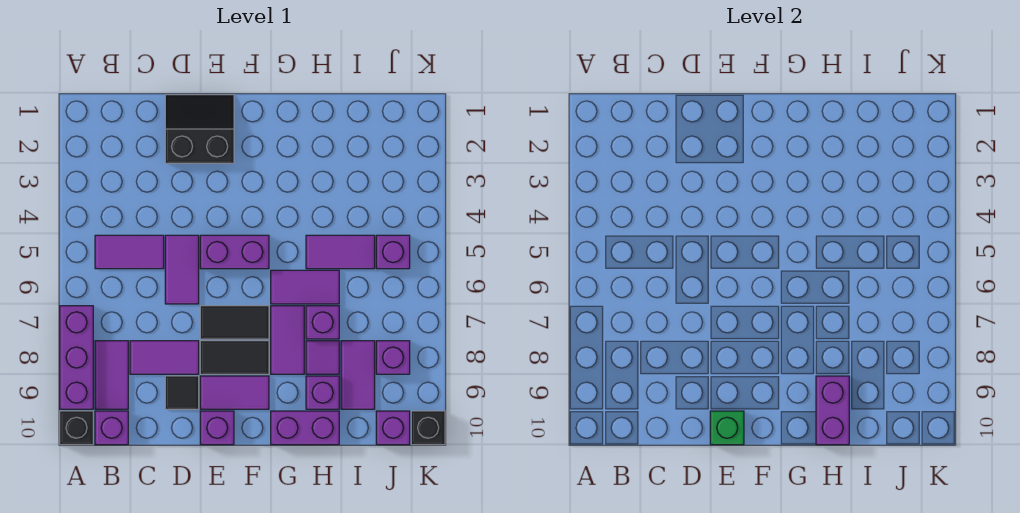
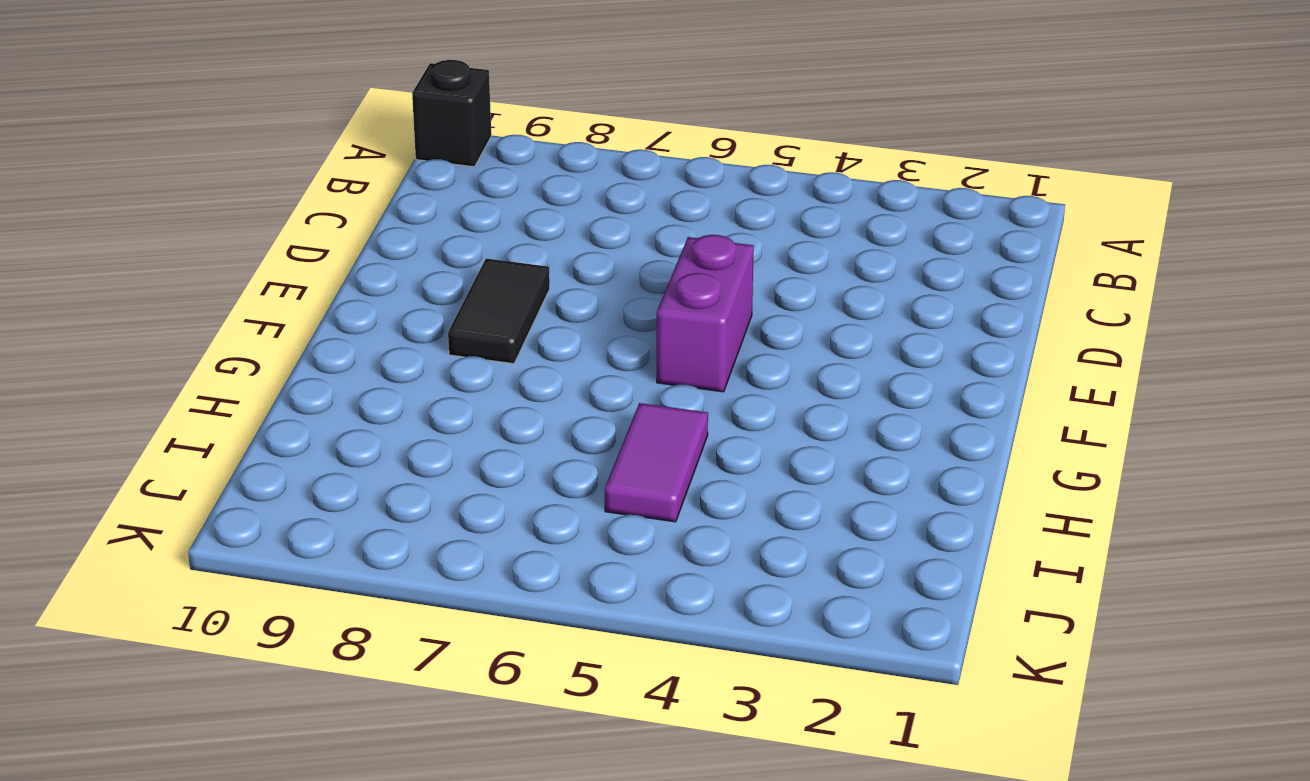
none -> purple brick A7:A9 level 1
none -> purple tile B5:C5 level 1
none -> purple tile B8:B9 level 1

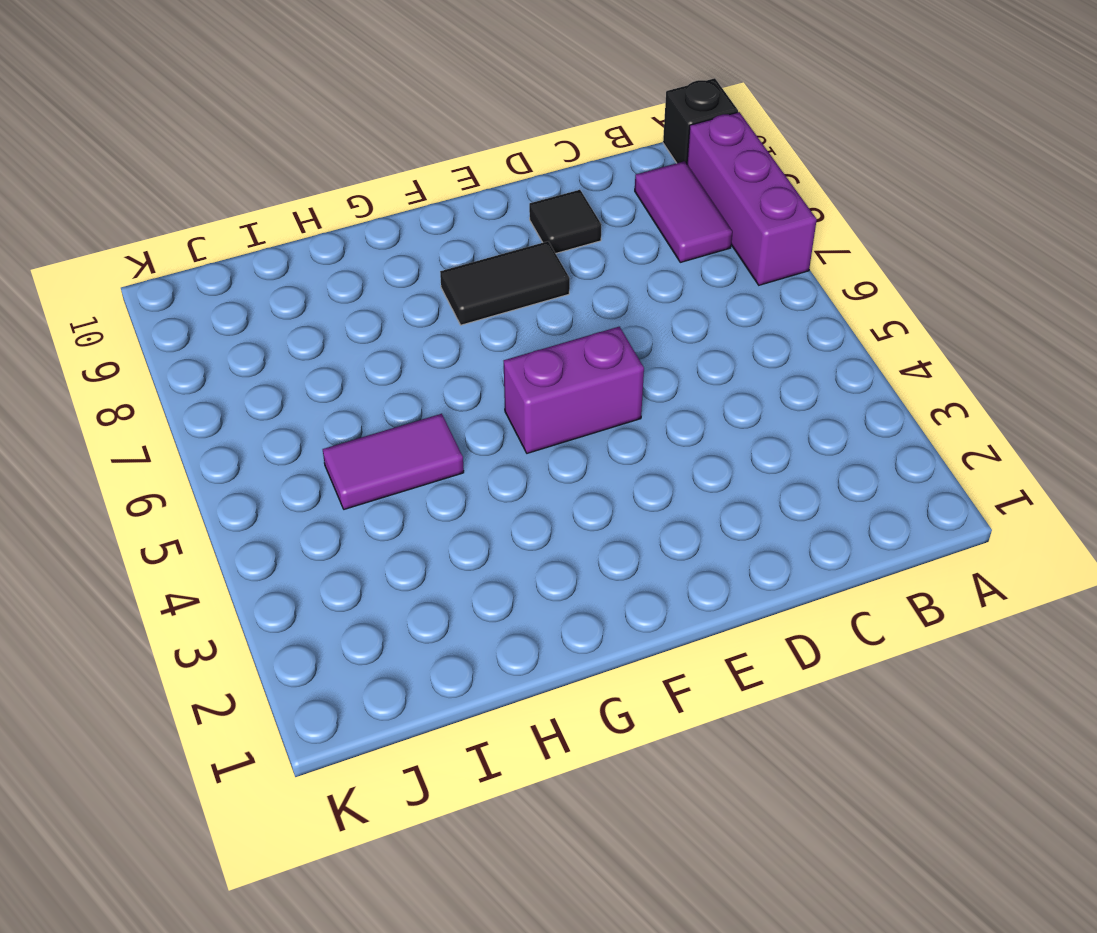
none -> purple tile B5:C5 level 1
none -> purple brick B10 level 1
none -> purple tile C8:D8 level 1

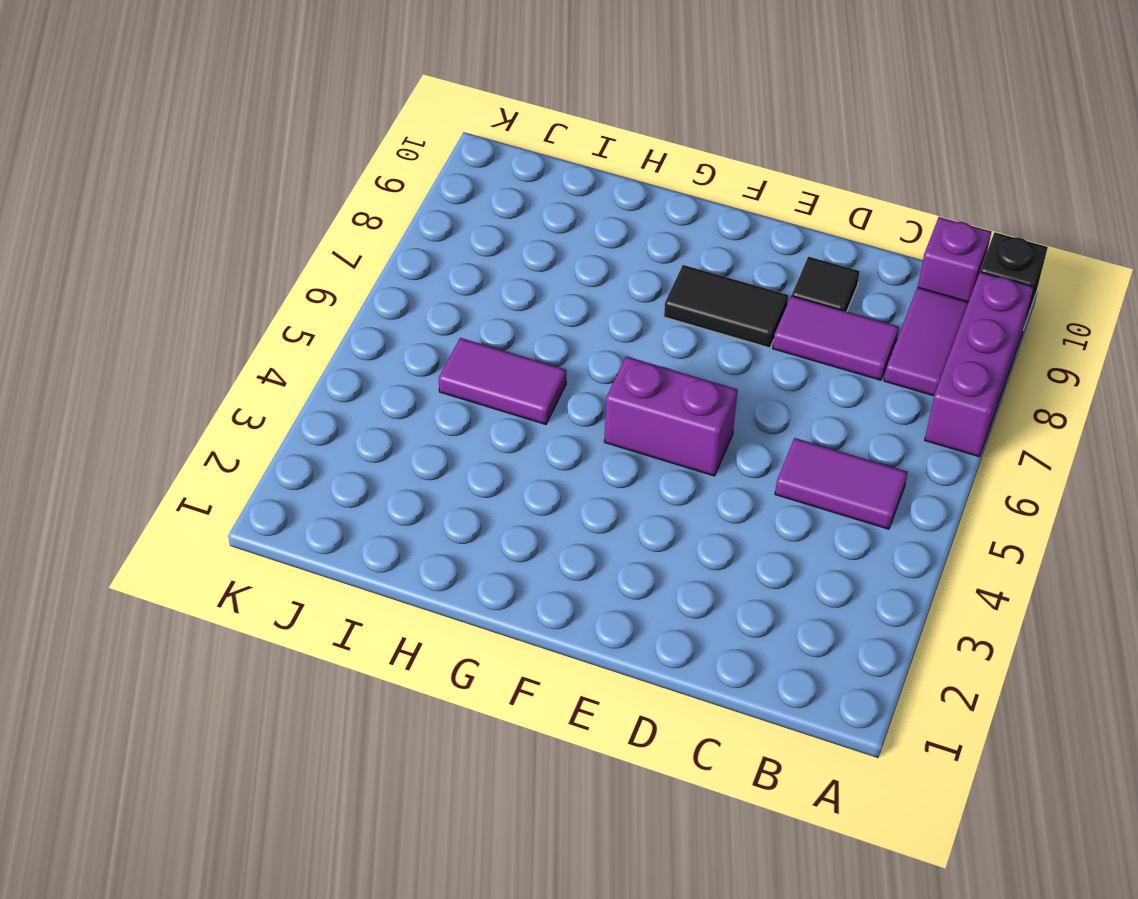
none -> black slope D1:E2 level 1 top 2
none -> purple tile D5:D6 level 1
none -> black tile E7:F7 level 1

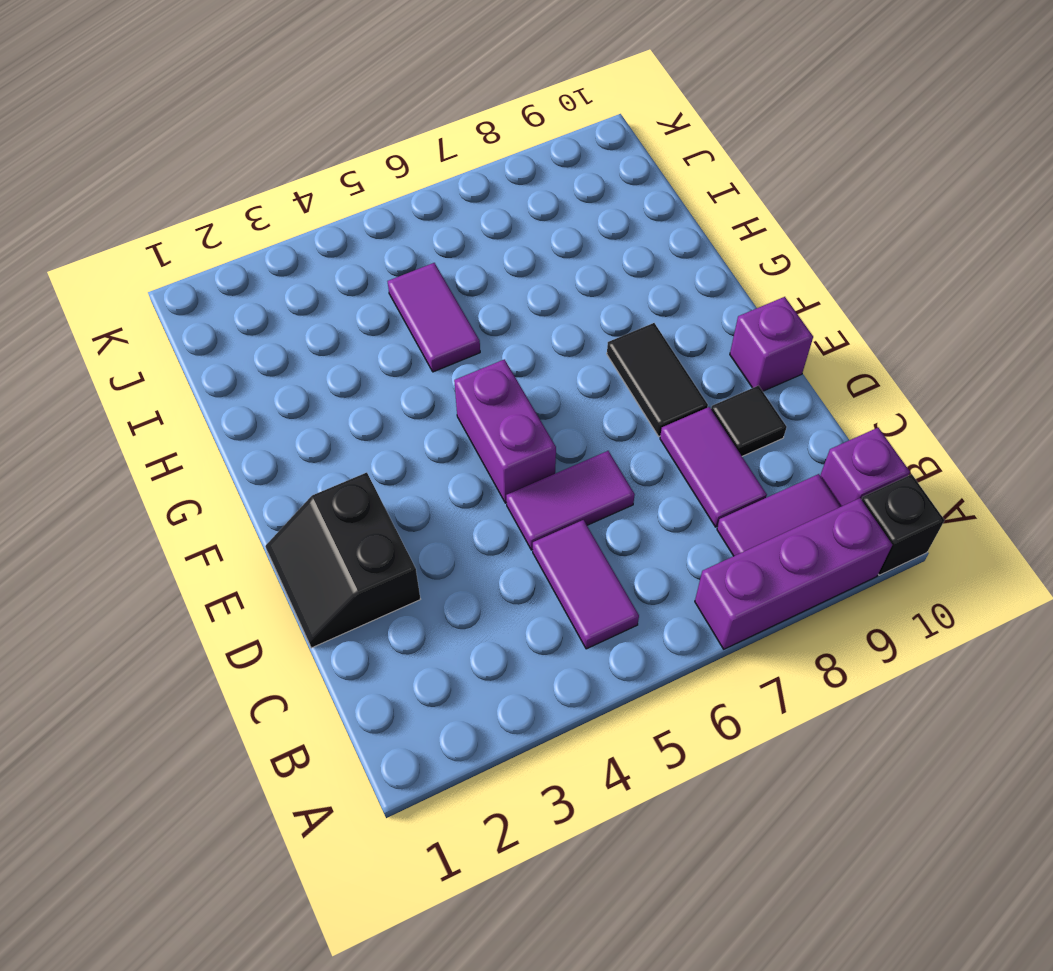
none -> black tile E7:F7 level 1
none -> purple tile E9:F9 level 1
none -> purple tile G6:H6 level 1

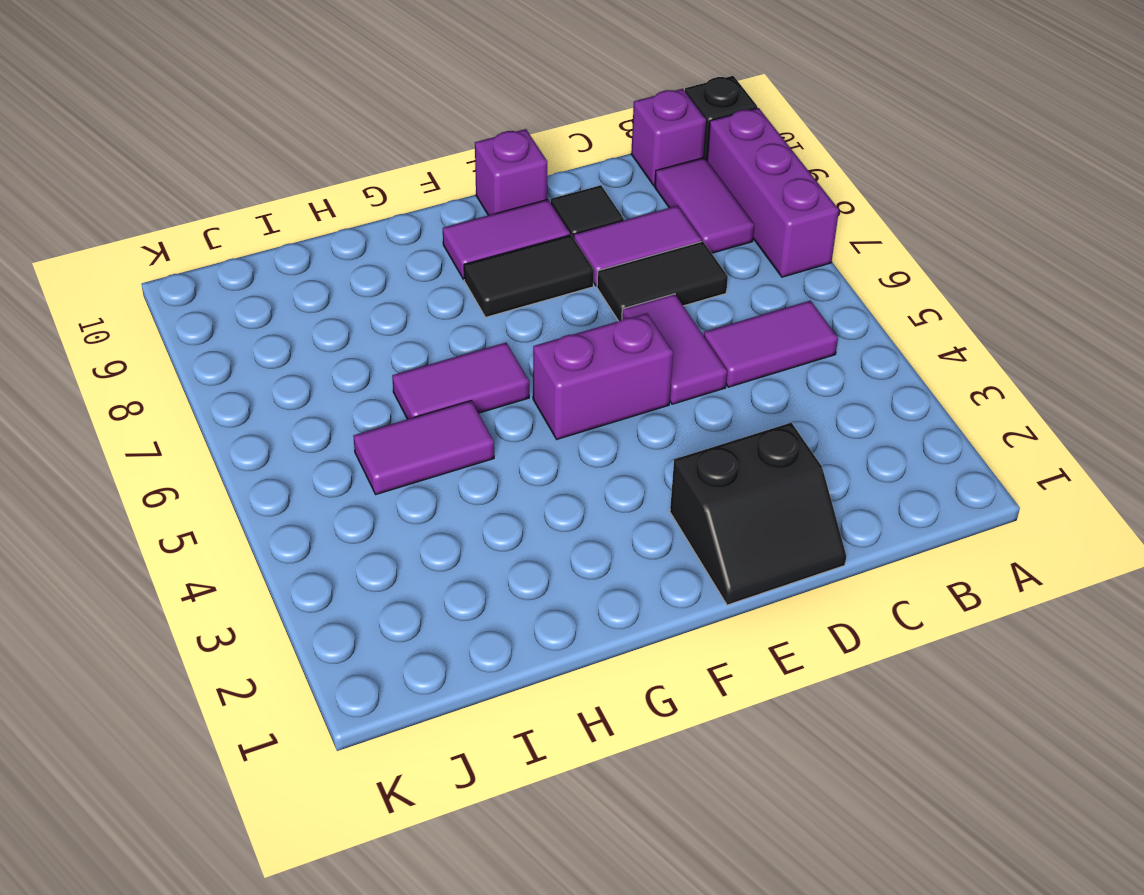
black tile C7:D7 level 1 -> black tile E7:F7 level 1
none -> purple tile G7:G8 level 1
none -> purple brick G10:H10 level 1
none -> purple brick H7 level 1

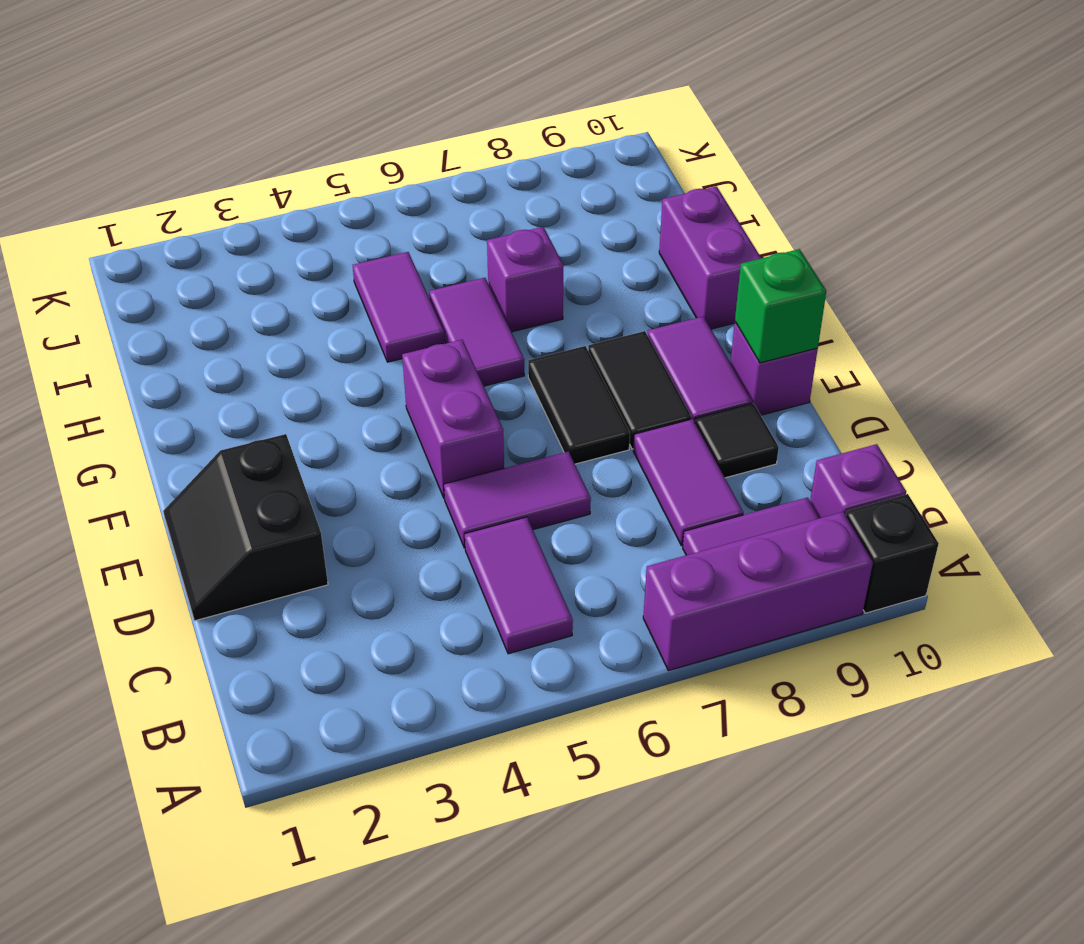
none -> purple tile G7:G8 level 1
none -> purple tile H8 level 1
none -> purple brick H9 level 1

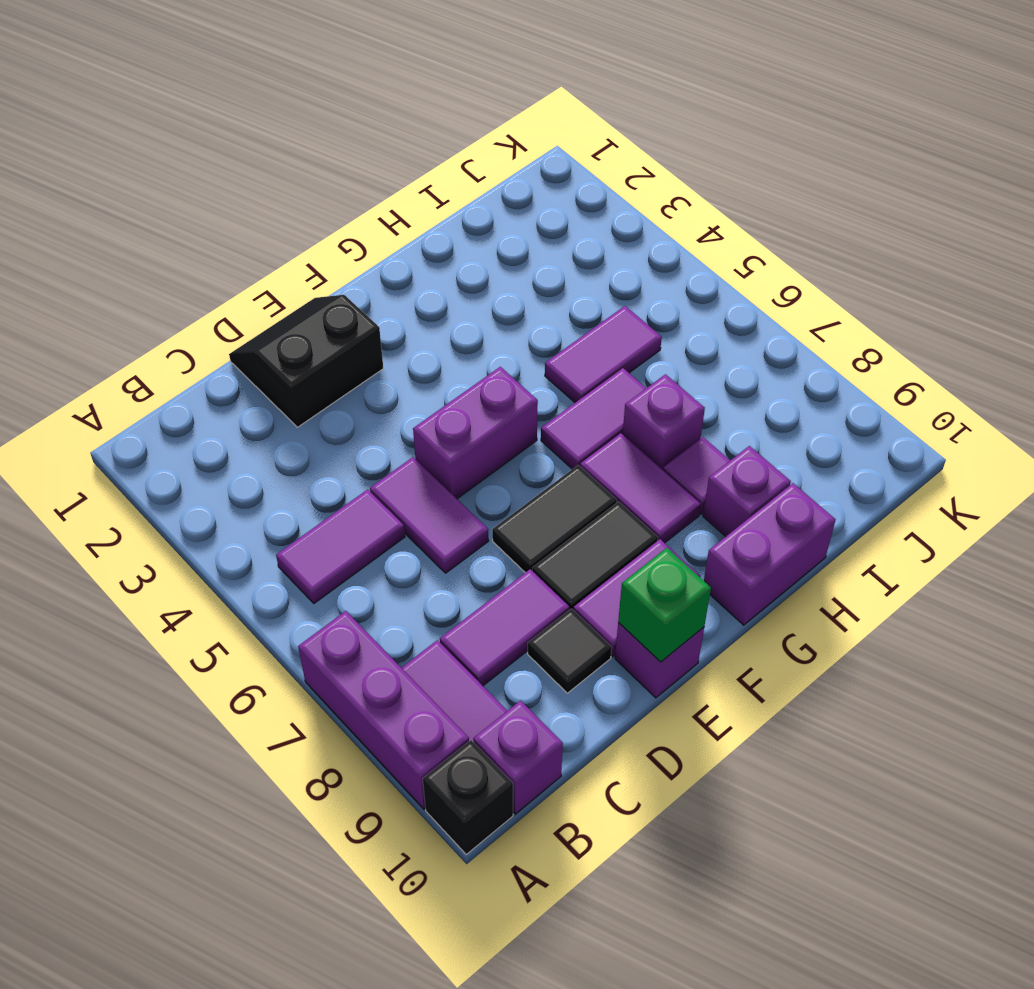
none -> purple tile I8:I9 level 1
none -> purple brick J5 level 1
none -> purple brick J8 level 1

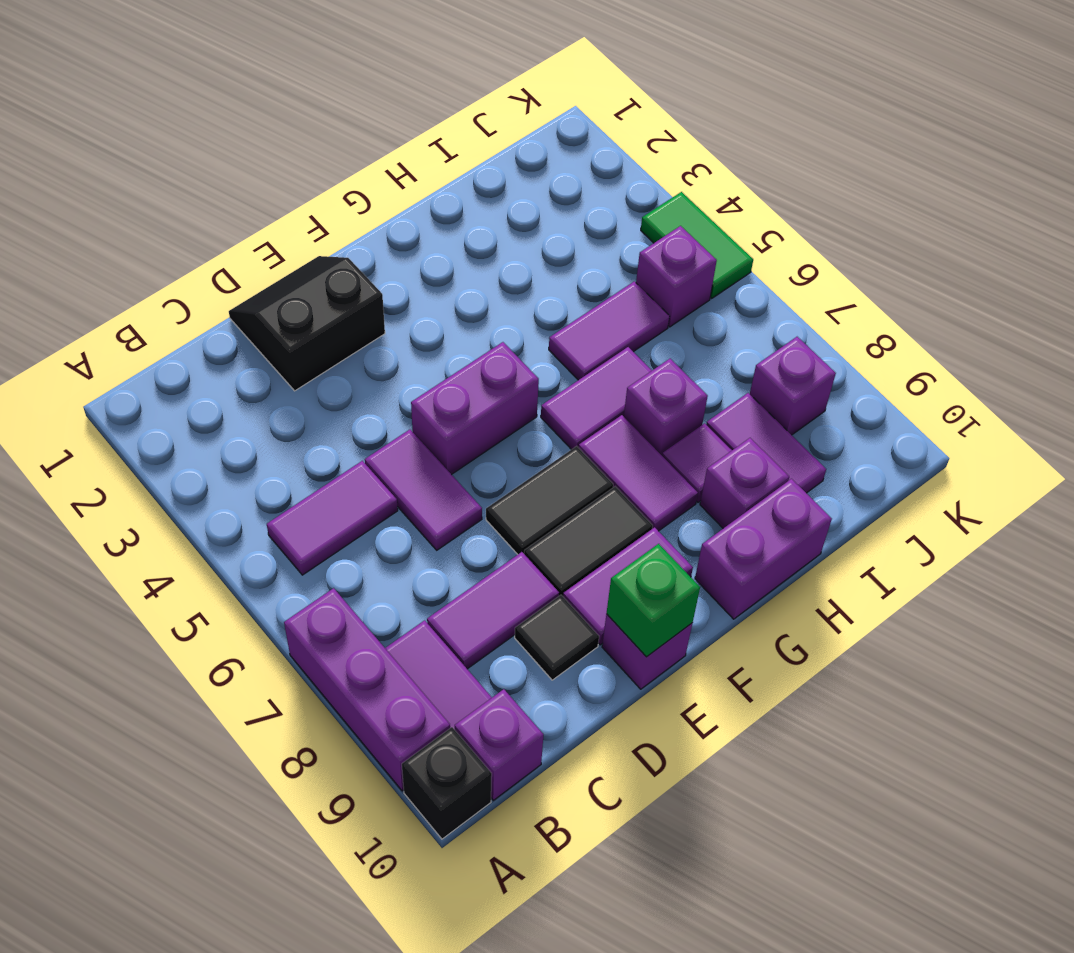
green tile K4:K5 level 1 -> none
none -> purple brick J10 level 1
none -> black brick K10 level 1
none -> purple brick H9:H10 level 2

